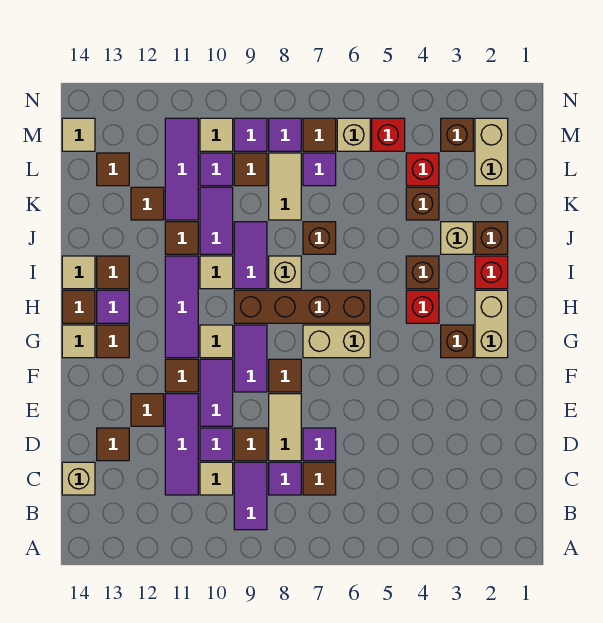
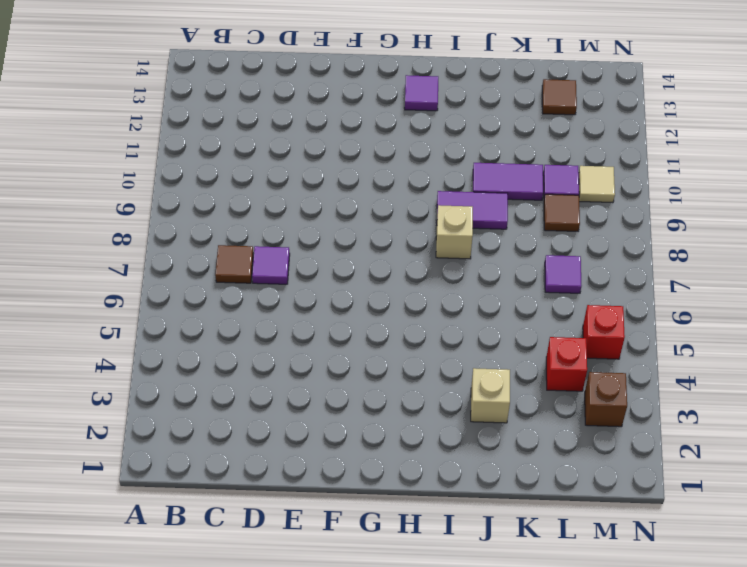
none -> purple tile B9:C9 level 1
none -> purple tile C8 level 1
none -> tan tile C10 level 1
none -> purple tile C11:E11 level 1

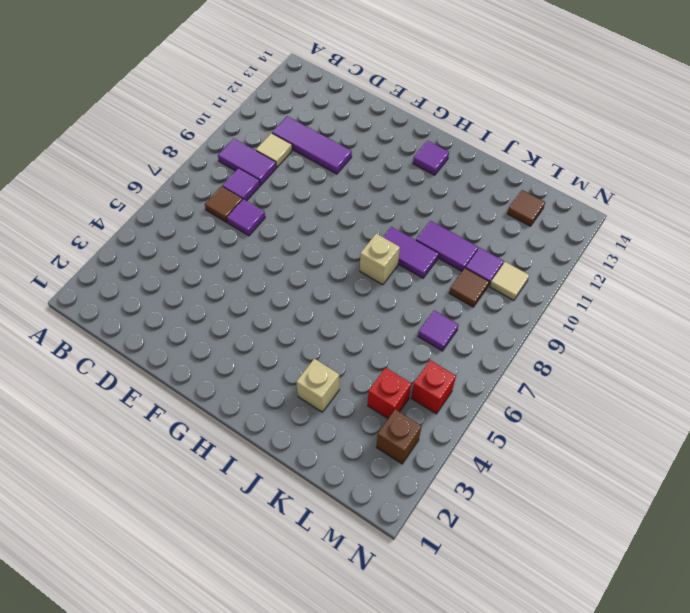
none -> tan brick C14 level 1
none -> tan tile D8:E8 level 1
none -> brown tile D9 level 1
none -> purple tile D10 level 1

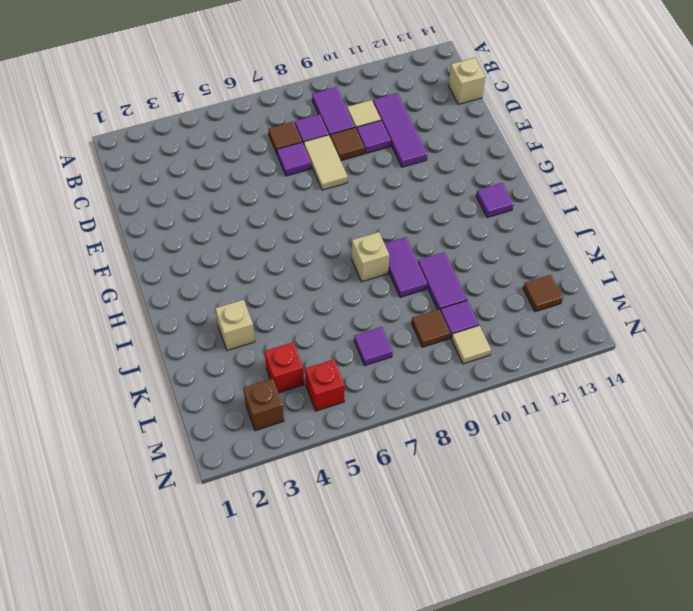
none -> brown tile D13 level 1
none -> purple tile E10:F10 level 1
none -> brown tile E12 level 1
none -> brown tile F8 level 1

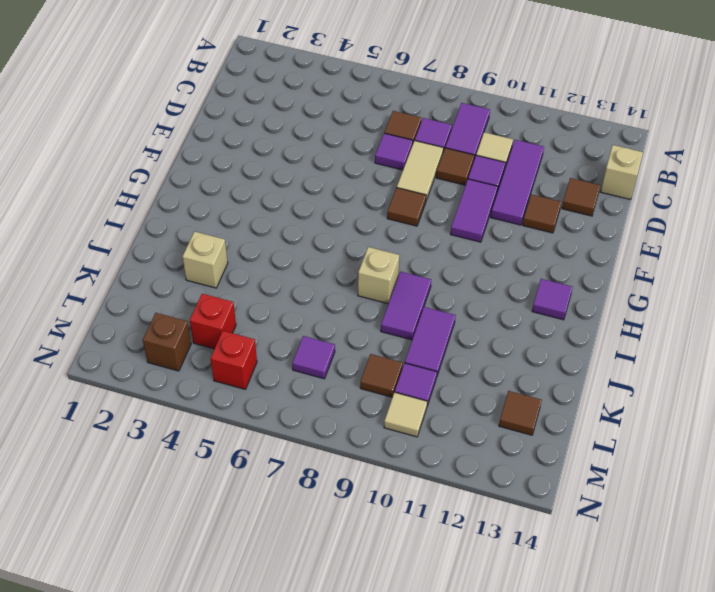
none -> purple tile F9:G9 level 1
none -> brown tile F11 level 1
none -> tan brick G2:H2 level 1
none -> brown brick G3 level 1

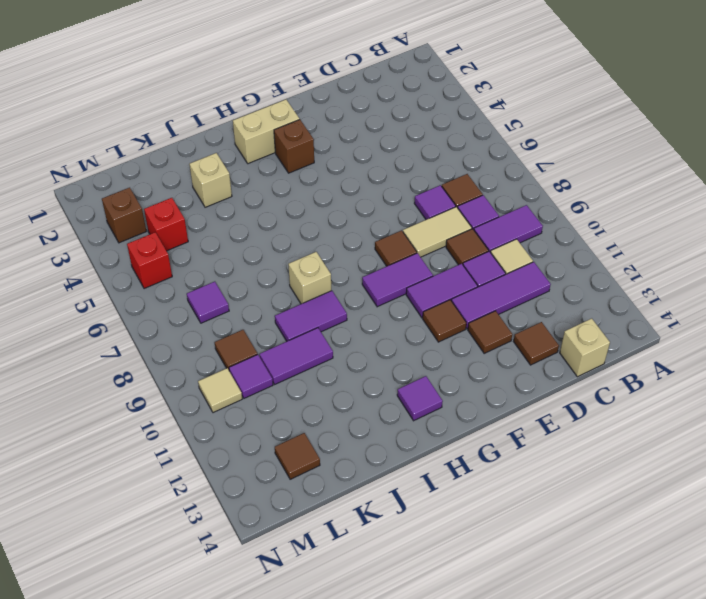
none -> tan brick G6:G7 level 1
none -> tan tile G10 level 1
none -> purple tile G11:I11 level 1
none -> brown tile G13 level 1

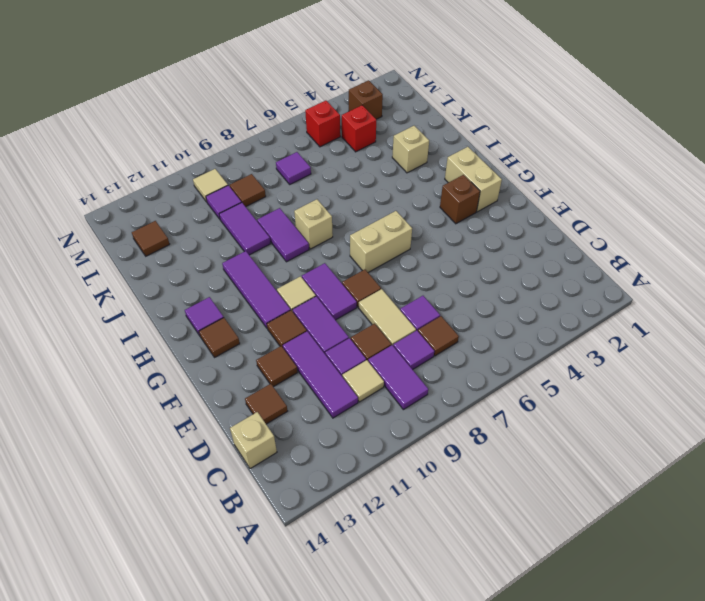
none -> tan tile G14 level 1
none -> red brick H4 level 1
none -> brown brick H6:H9 level 1
none -> brown tile H14 level 1

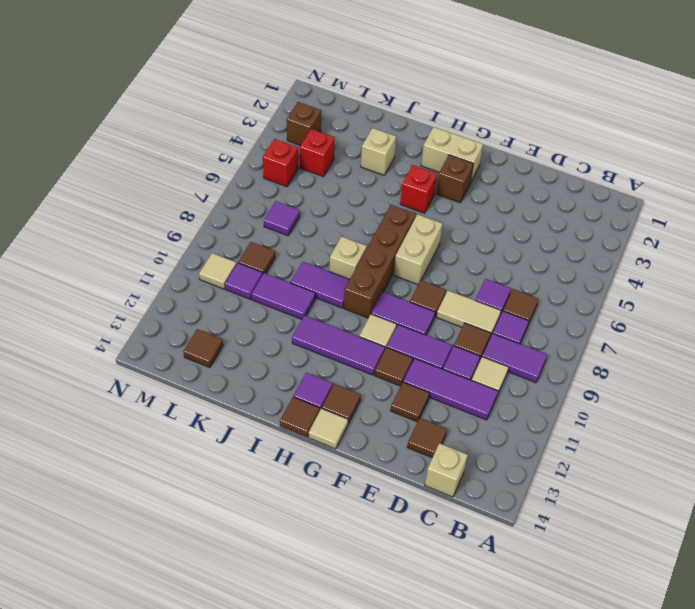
none -> red brick I2 level 1
none -> brown brick I4 level 1
none -> tan tile I10 level 1
none -> brown tile I13 level 1

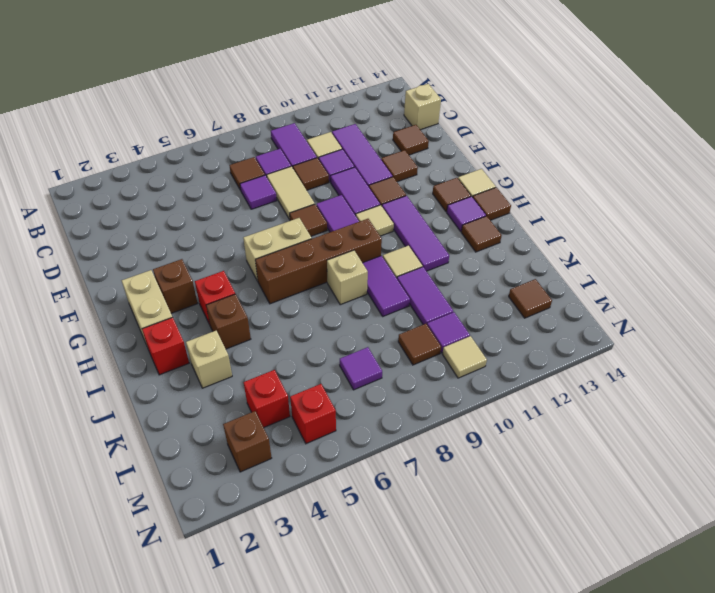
none -> tan tile I14 level 1
none -> brown brick J2 level 1
none -> brown brick J7 level 1
none -> brown tile J11 level 1

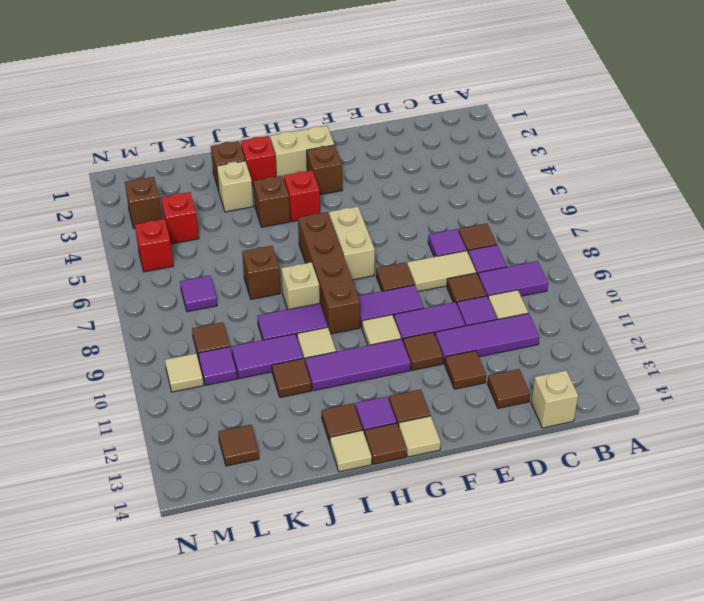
none -> brown brick K4 level 1
none -> tan tile K8:L8 level 1
none -> purple tile K11:M11 level 1
none -> brown tile K12 level 1

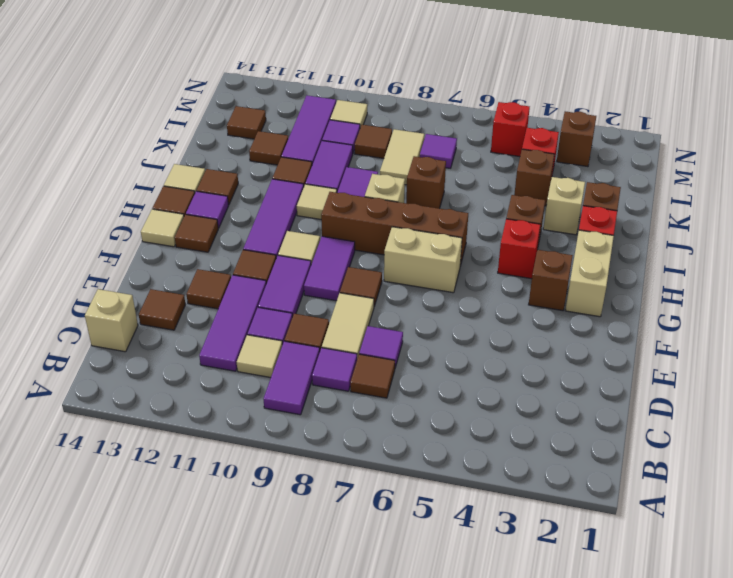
none -> tan brick L2:M2 level 1
none -> tan brick M6 level 1
none -> brown tile M7 level 1
none -> purple tile M8 level 1

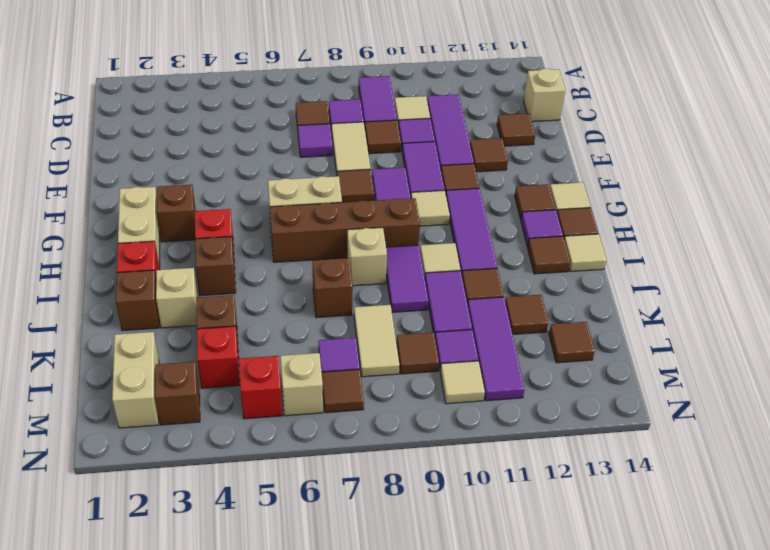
none -> purple tile M8 level 1
none -> purple tile M9 level 1
none -> tan tile M14 level 1

